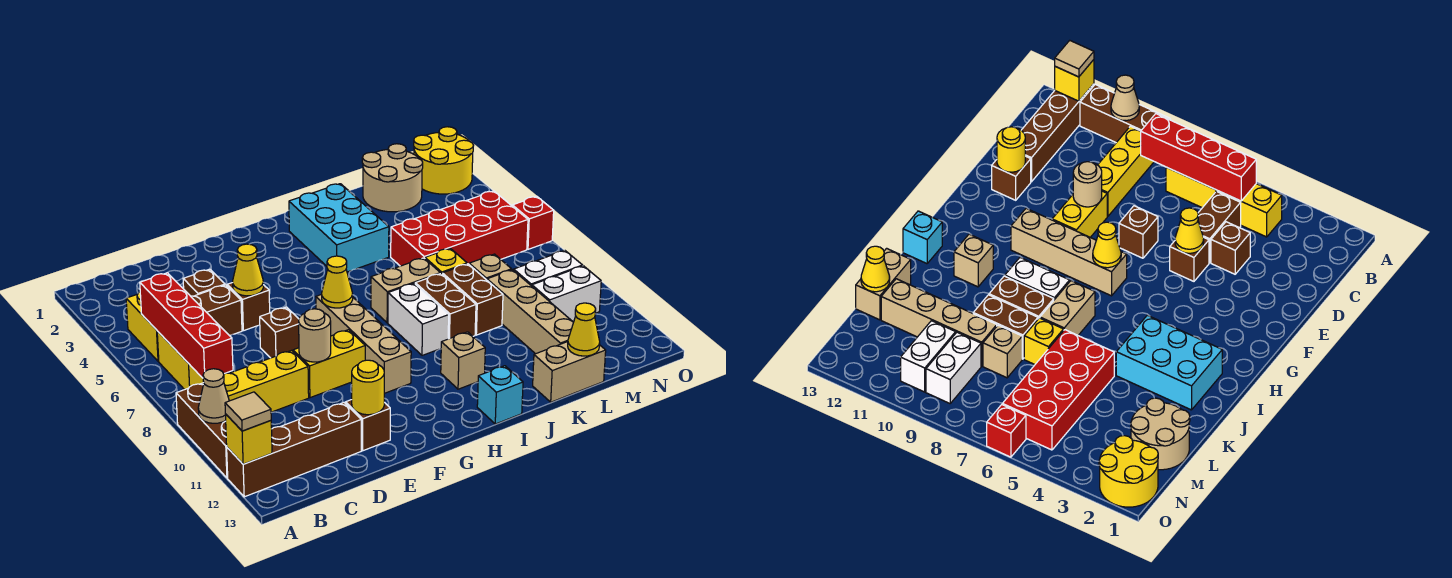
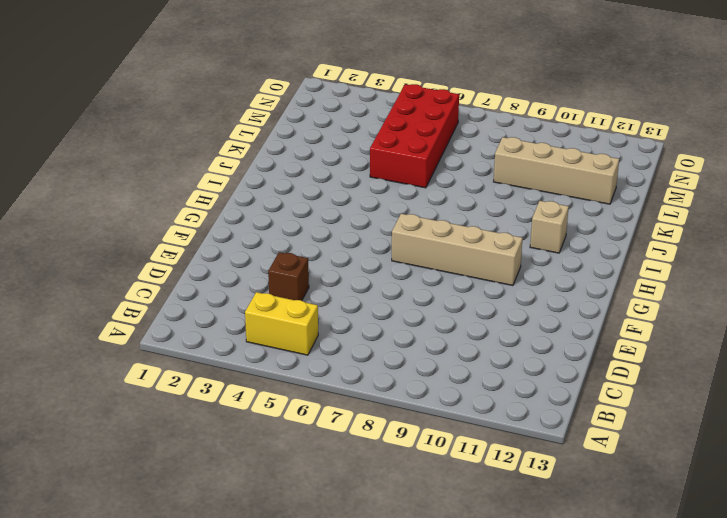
none -> brown brick A9:A11 level 1
none -> brown brick A12:D12 level 1
none -> yellow brick B6:B7 level 1
none -> yellow brick B9:D9 level 1

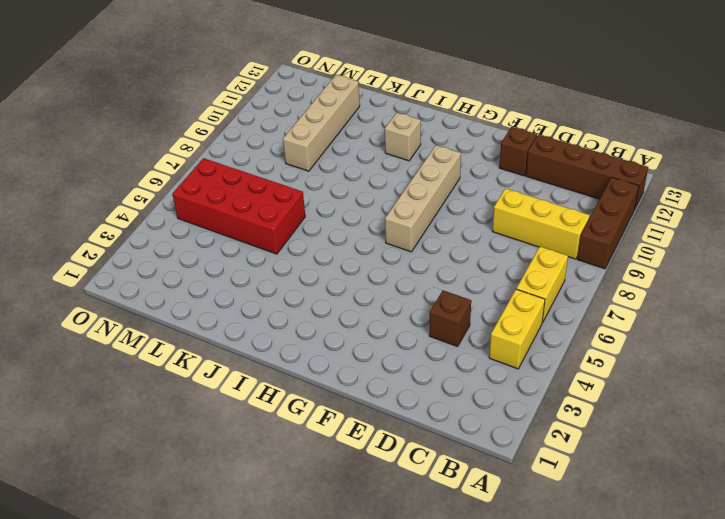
none -> brown brick C5:D5 level 1
none -> brown brick E5 level 1
none -> brown brick E7 level 1
none -> yellow brick E9:F9 level 1

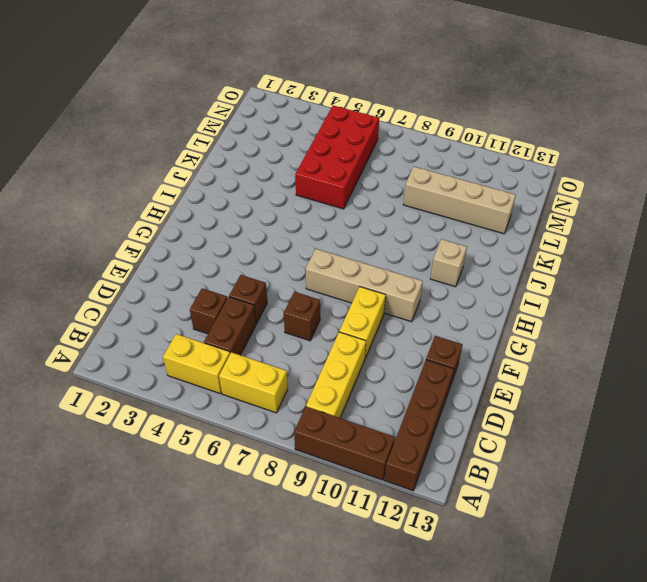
none -> cyan brick I2:J4 level 1
none -> tan brick I7:J7 level 1
none -> white brick I8:I9 level 1
none -> cyan brick I13 level 1

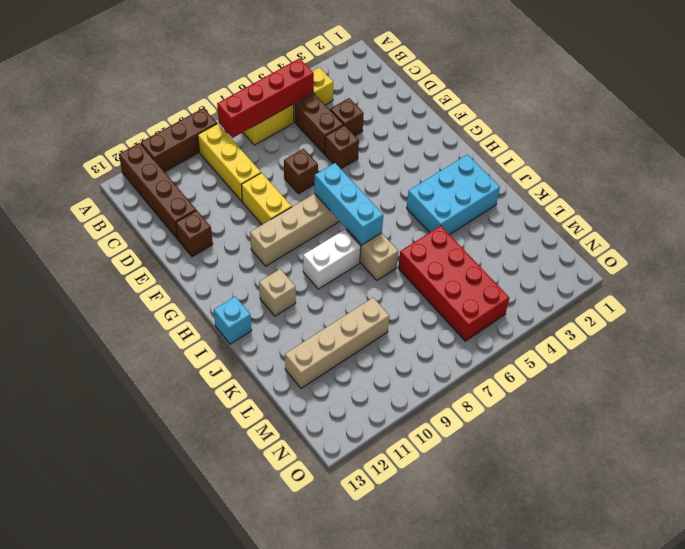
cyan brick G7:I7 level 2 -> yellow cone G7 level 2
none -> brown brick J8:J9 level 1
none -> yellow brick K7 level 1
none -> brown brick K8:K9 level 1
none -> tan brick K13:L13 level 1

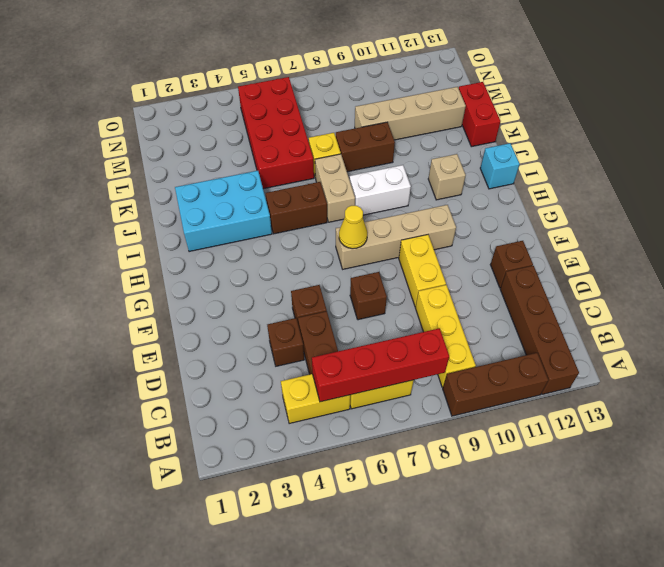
brown brick I5:I6 level 1 -> brown brick J8:J9 level 1
red brick K13:L13 level 1 -> tan brick K13:L13 level 1
none -> tan round brick L1:M2 level 1
none -> tan brick L8 level 1
none -> white brick M9:N9 level 1
none -> white brick M10:N10 level 1

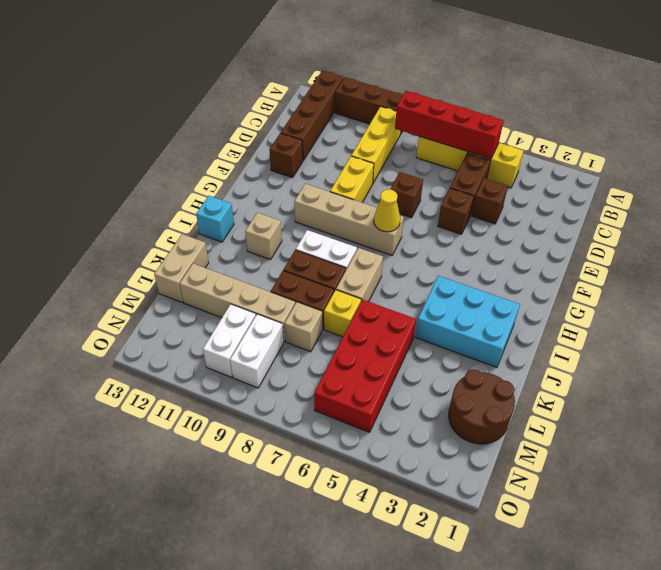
brown round brick L1:M2 level 1 -> tan round brick L1:M2 level 1
none -> yellow round brick N1:O2 level 1
none -> red brick O6 level 1
none -> tan cone A10 level 2
none -> yellow brick A12 level 2

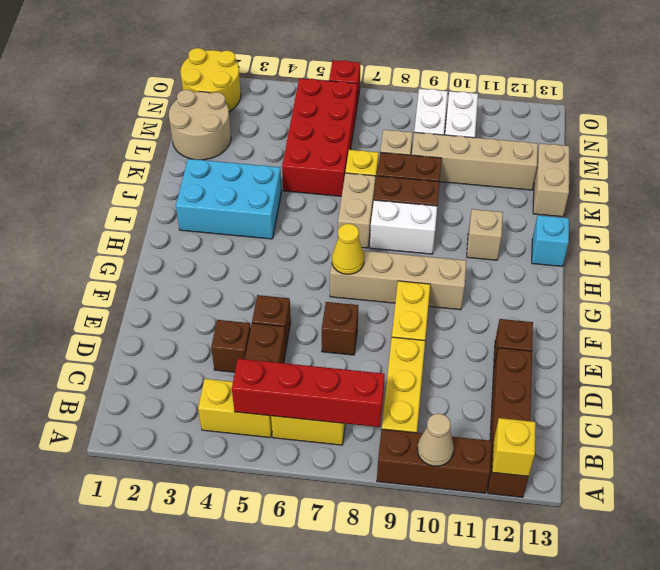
none -> yellow cone E5 level 2
none -> tan round brick E9 level 2
none -> yellow round brick E12 level 2
none -> yellow cone L13 level 2

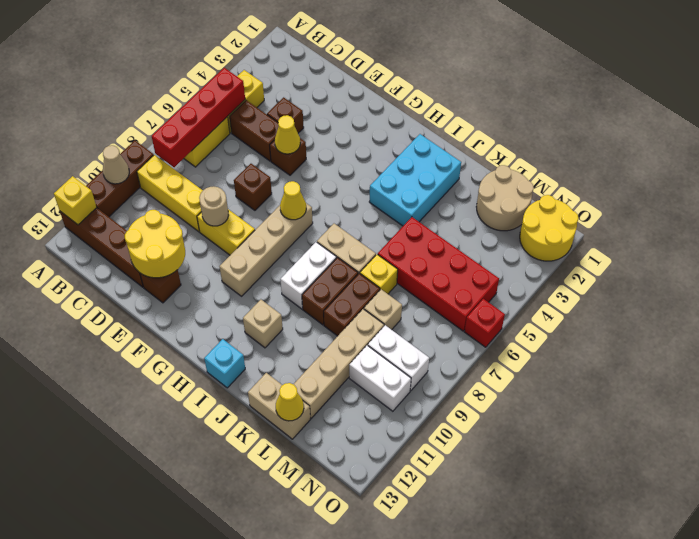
yellow round brick D11:E12 level 2 -> yellow round brick E12 level 2
none -> tan tile A12 level 3

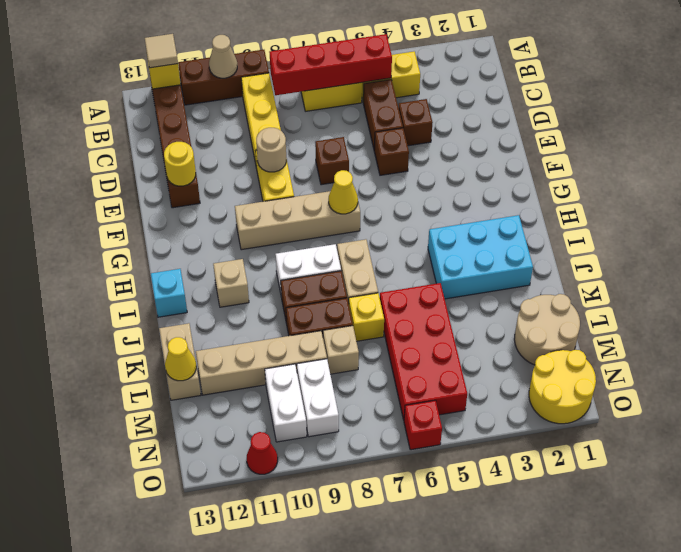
red cone O11 level 1 -> none
none -> yellow cone E5 level 2

